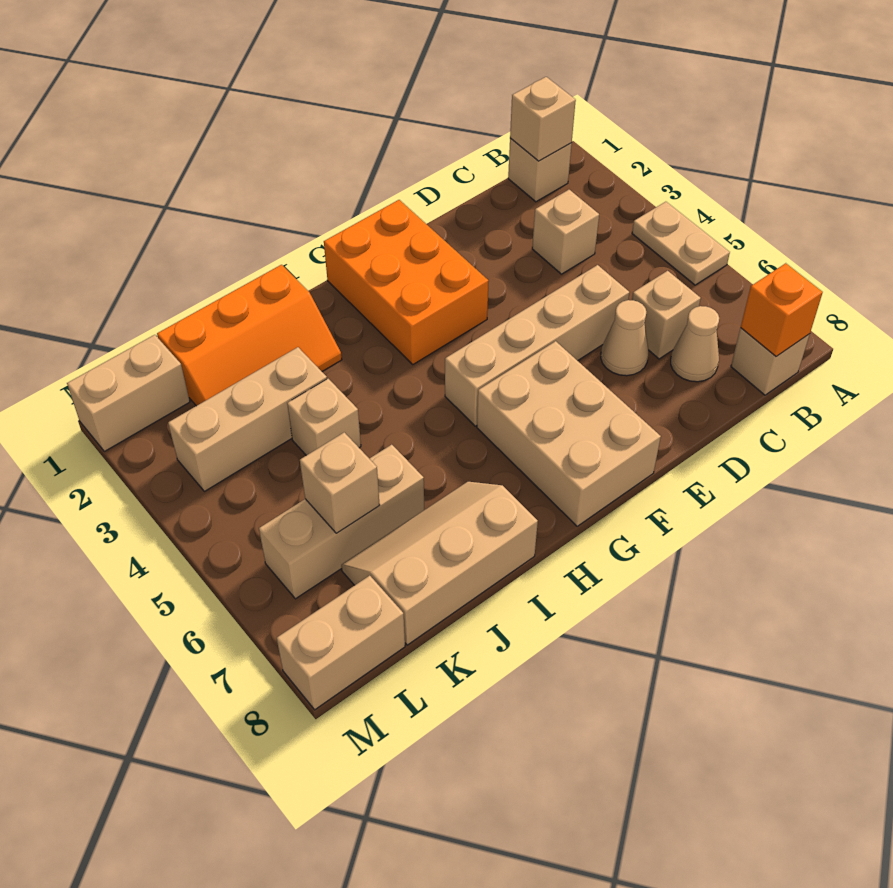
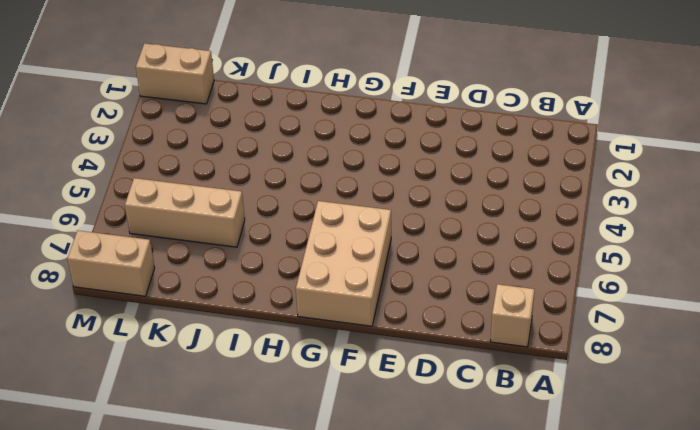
none -> tan plate A4:A5 level 1
none -> tan brick B1 level 1
none -> tan brick C3 level 1

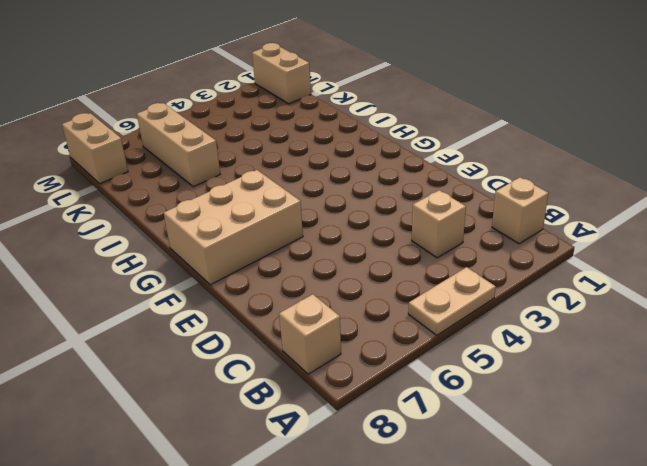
none -> tan brick C6 level 1
none -> tan cone C7 level 1
none -> tan brick D5:G5 level 1

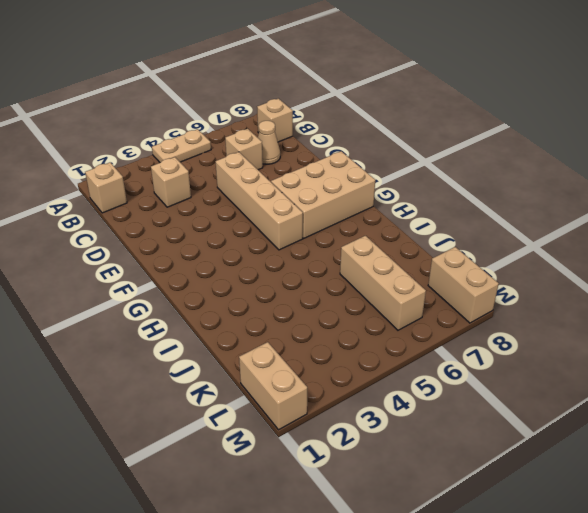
none -> tan cone D6 level 1
none -> orange brick F1:G3 level 1
none -> orange slope I1:K2 level 1 top 1

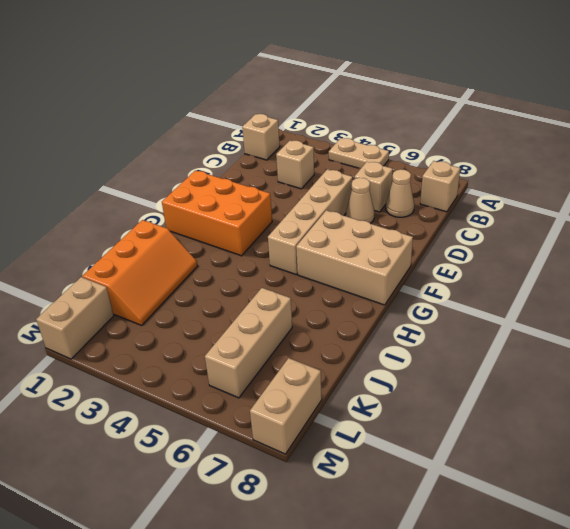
none -> tan slope I7:K8 level 1 top 8
none -> tan brick J3:L3 level 1
none -> tan brick J4 level 1

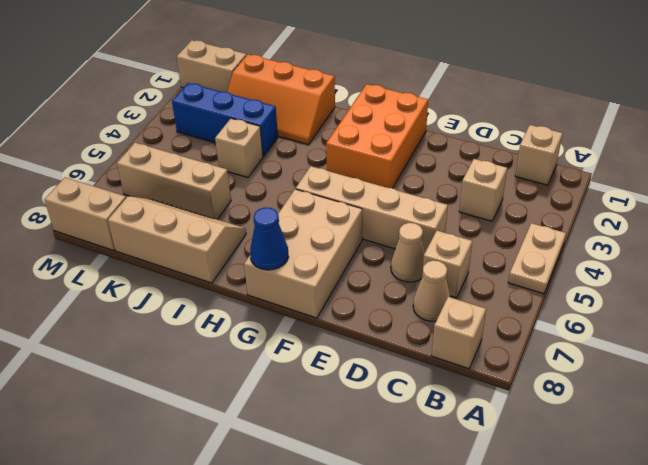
blue cone G8 level 2 -> none
blue brick J3:L3 level 1 -> tan brick J3:L3 level 1
none -> tan brick B1 level 2
none -> orange brick B8 level 2
none -> tan brick K6 level 2

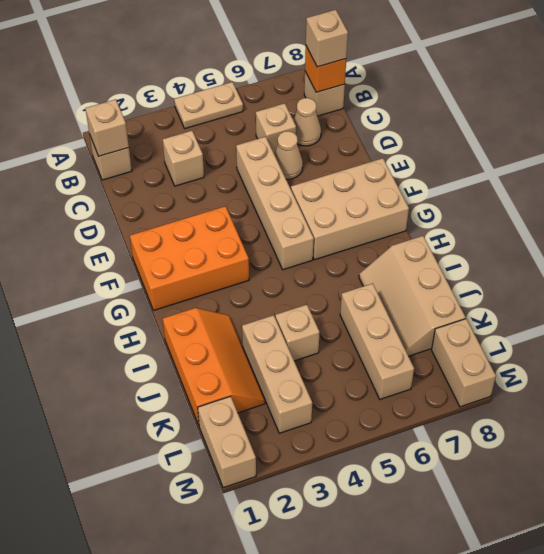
tan brick B8 level 3 -> tan brick K6 level 2

